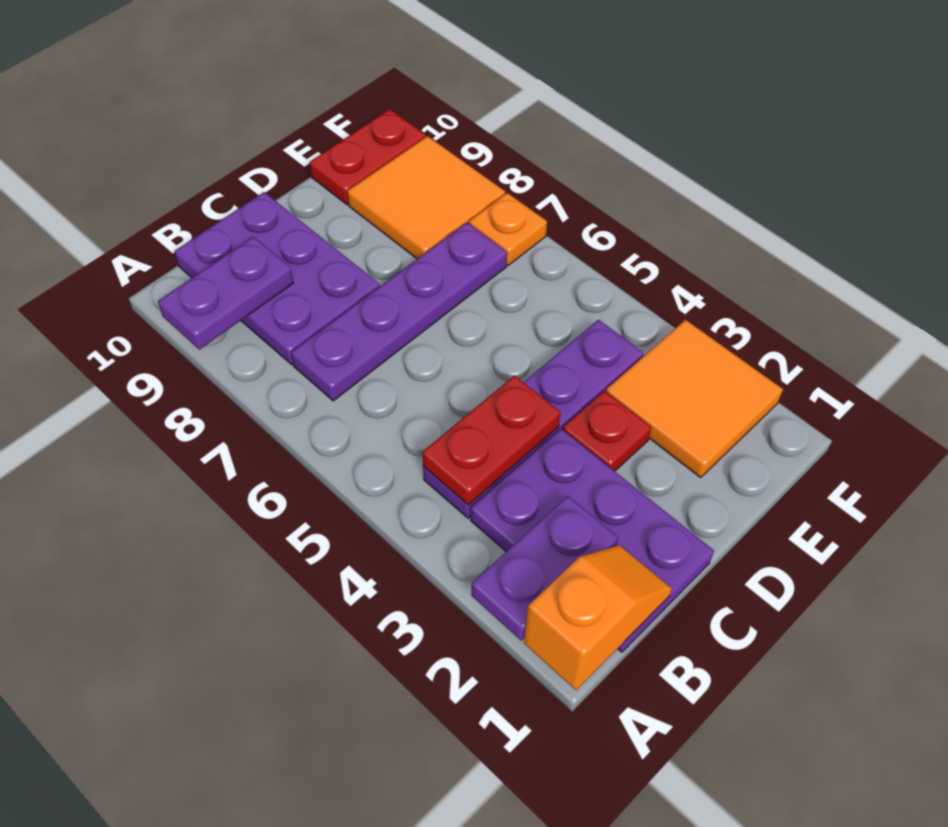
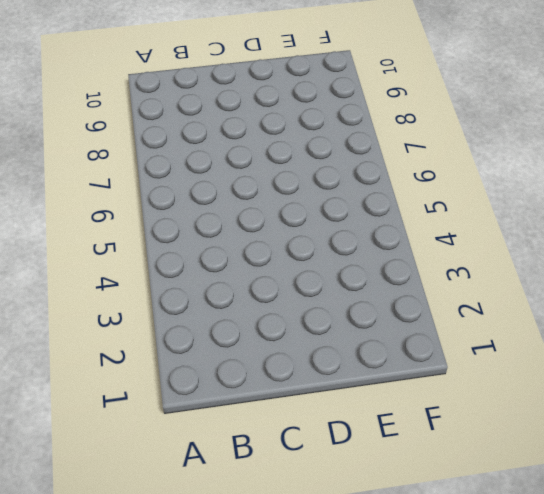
none -> purple plate B1:C3 level 1
none -> purple plate B4:E4 level 1
none -> purple plate B7:E7 level 1

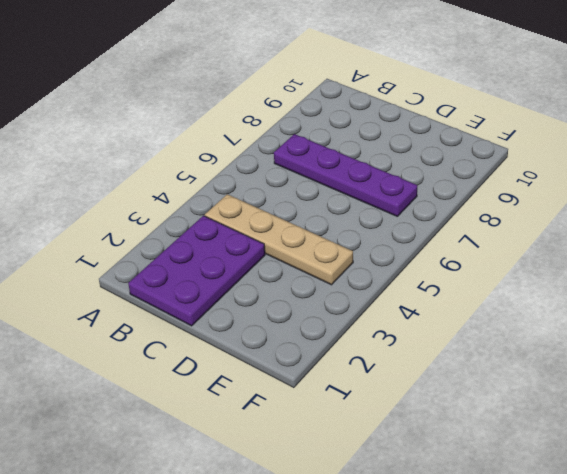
tan plate B4:E4 level 1 -> purple plate B4:E4 level 1
none -> purple plate B8:C10 level 1
none -> red plate D3 level 1
none -> orange tile E2:F3 level 1

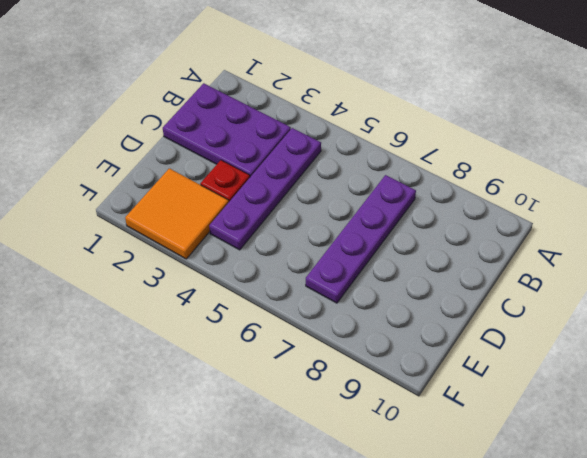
none -> purple plate B8:C10 level 1
none -> orange tile E8:F9 level 1
none -> red plate E10:F10 level 1

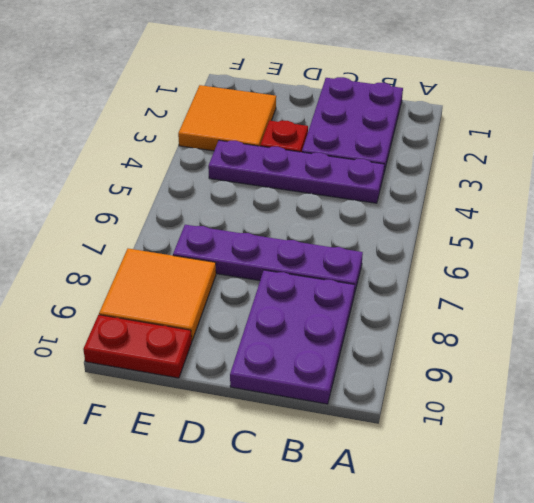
none -> orange plate F7 level 1
none -> orange slope A1:B1 level 2 top A
none -> purple plate A2:B2 level 2

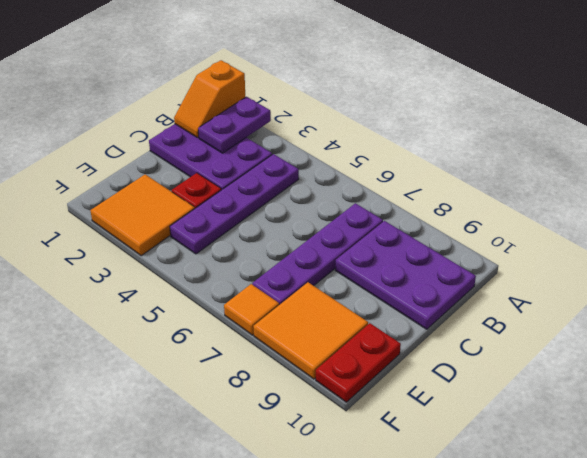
orange tile F7 level 1 -> orange plate F7 level 1
none -> purple plate A9:B9 level 2
none -> red plate B4:C4 level 2

